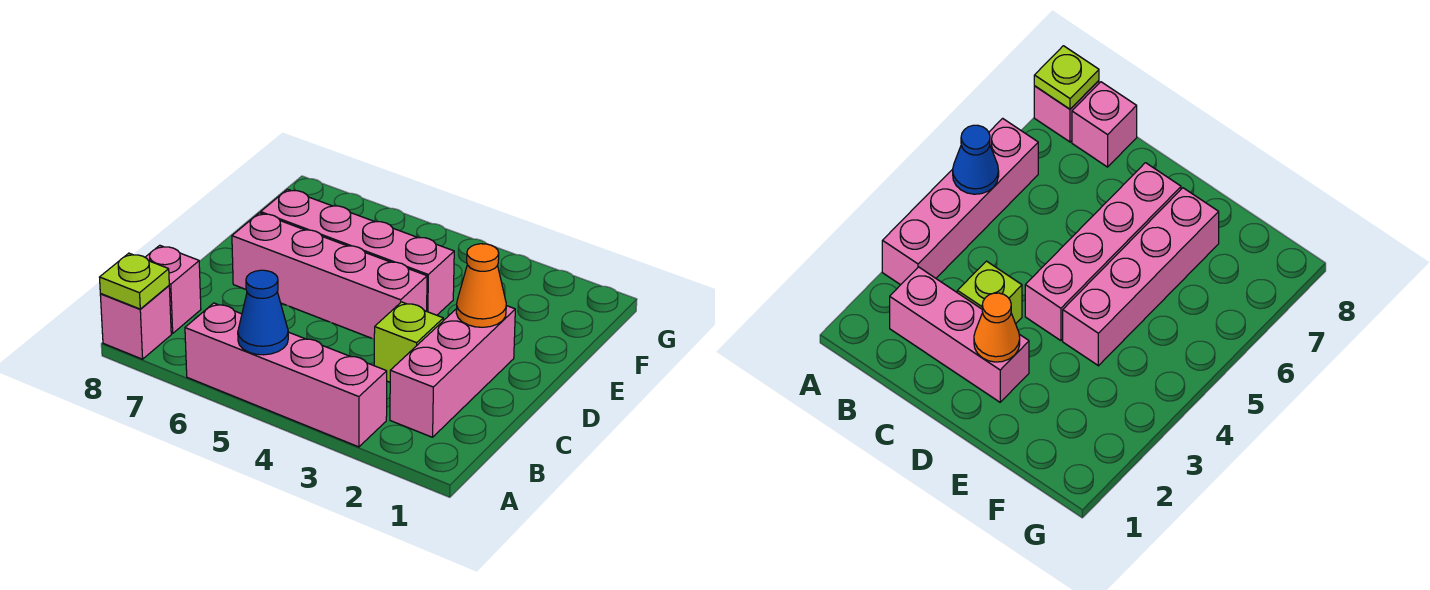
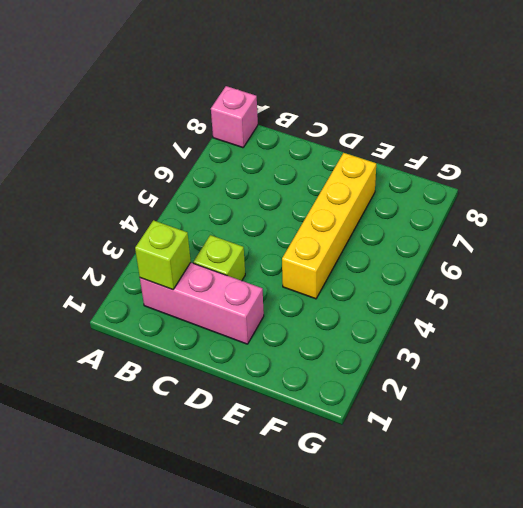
lime brick B2 level 2 -> none
yellow brick E4:E7 level 1 -> pink brick E4:E7 level 1
none -> pink brick A3:A6 level 1
none -> pink brick B8 level 1

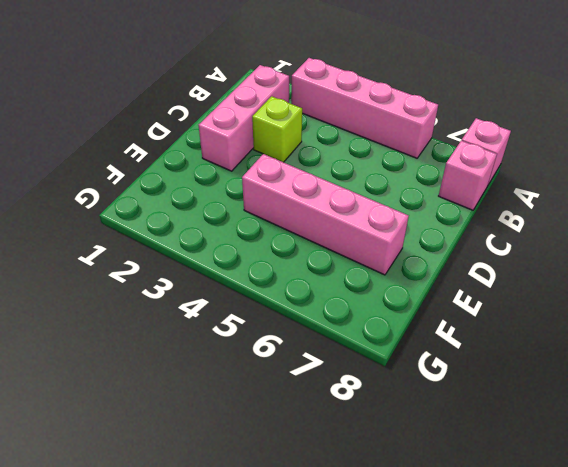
none -> pink brick D4:D7 level 1
none -> blue cone A5 level 2

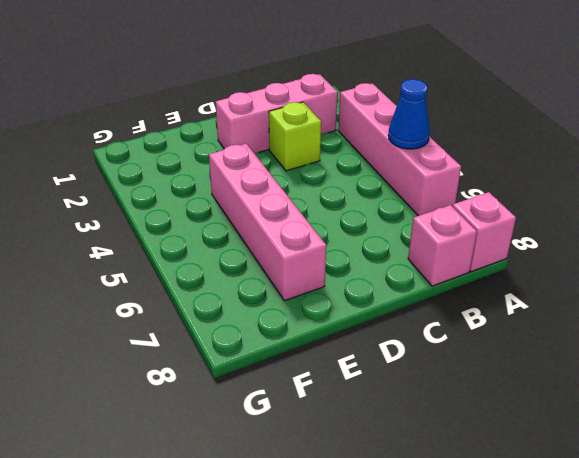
none -> pink brick D4:D7 level 1
none -> lime plate A8 level 2

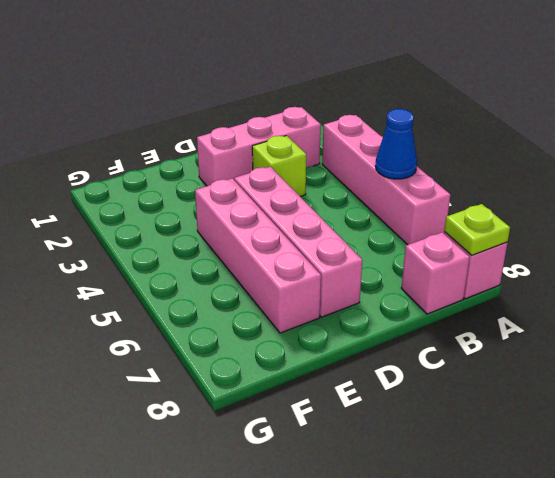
none -> orange cone D2 level 2

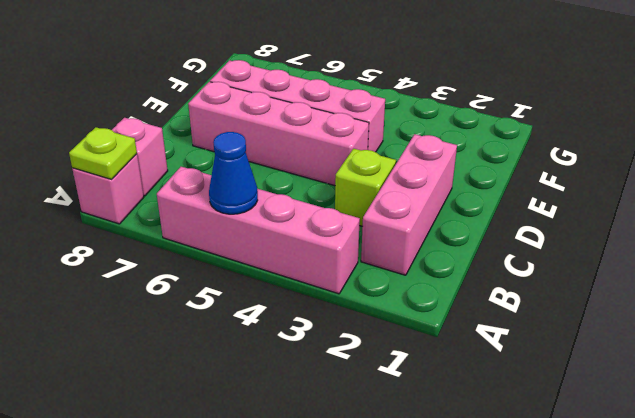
none -> orange cone D2 level 2

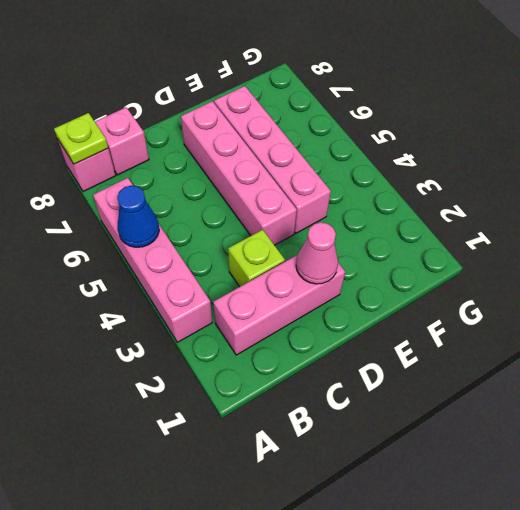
pink cone D2 level 2 -> orange cone D2 level 2

